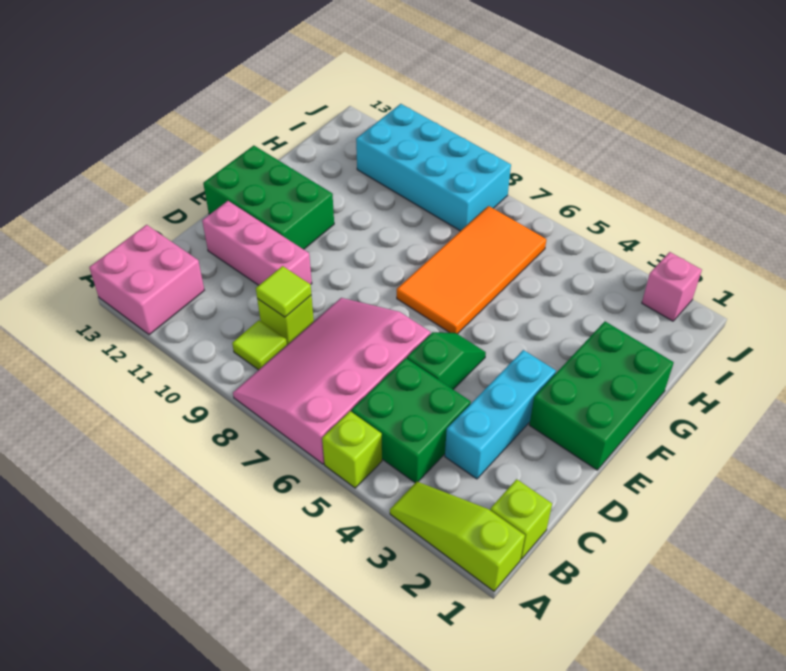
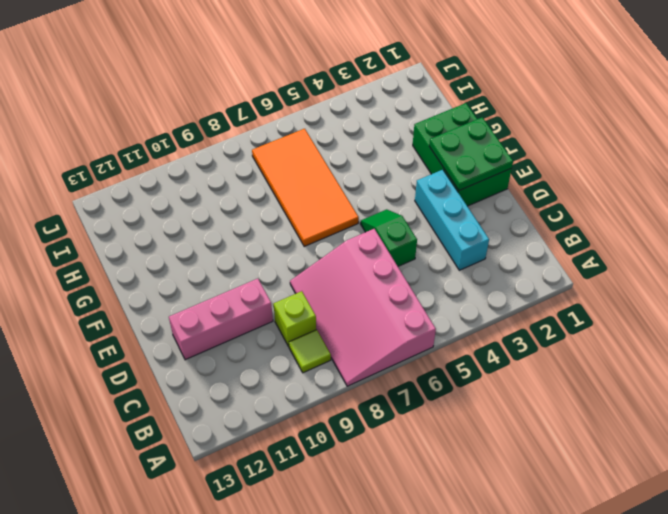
green plate E1:F2 level 2 -> none
none -> lime slope A1:A3 level 1 top 1
none -> lime brick A5 level 1
none -> pink brick A12:B13 level 1

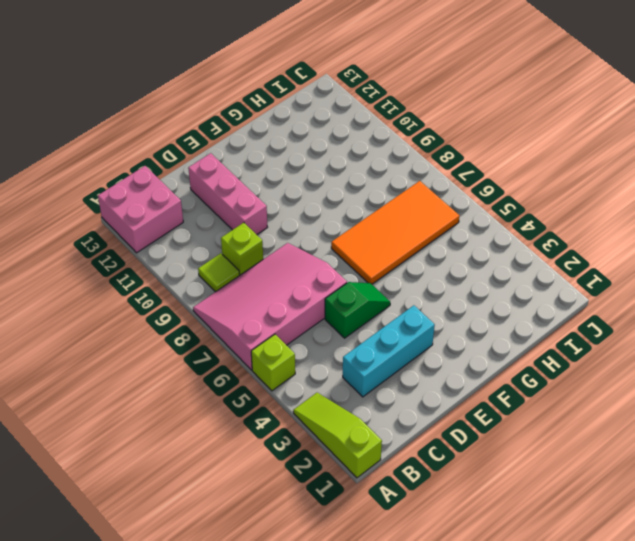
none -> lime brick B1 level 1
none -> green brick B4:C5 level 1
none -> green brick E1:G2 level 1

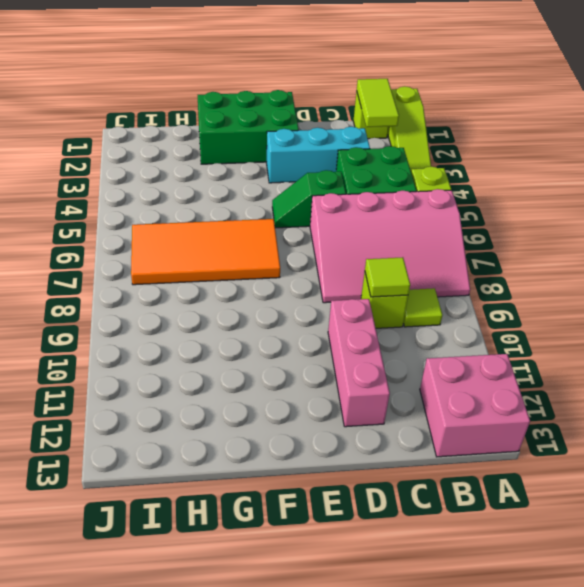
lime tile B1:B2 level 2 -> none
none -> green brick E11:F13 level 1
none -> cyan brick I8:J11 level 1
none -> pink brick J2 level 1

